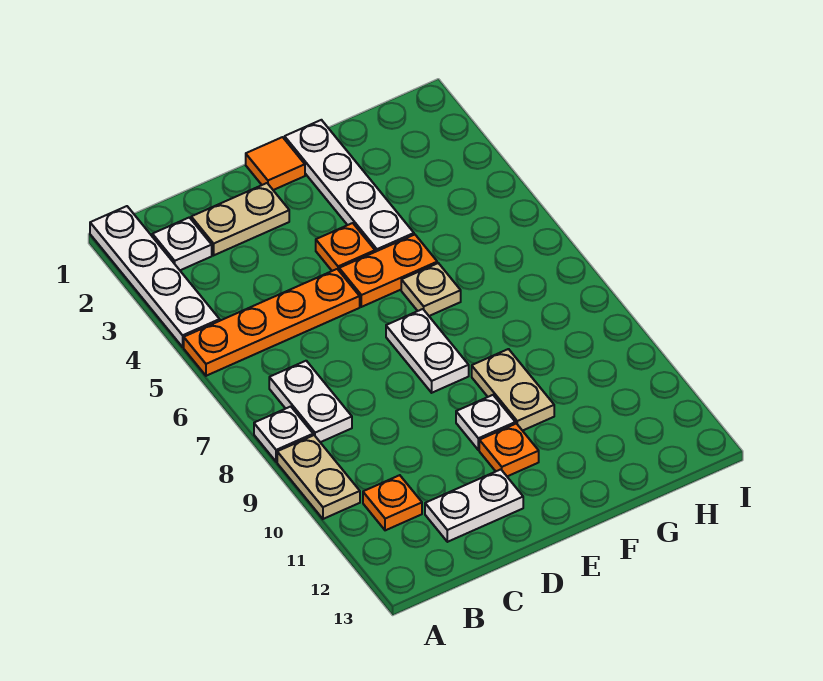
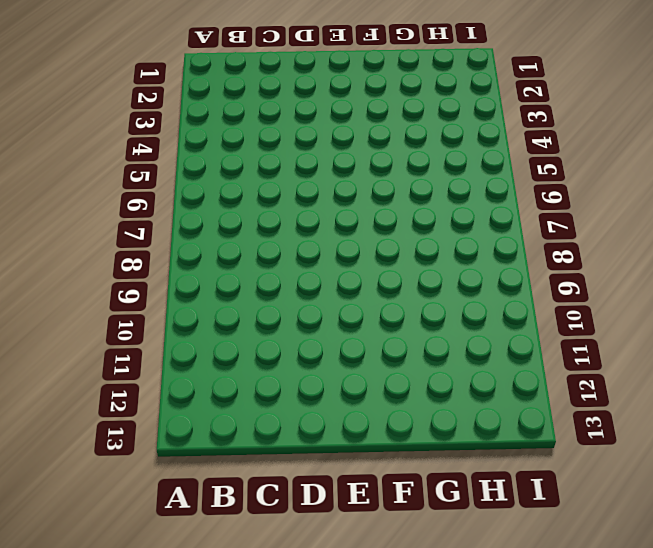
none -> white plate A1:A4 level 1
none -> orange plate A5:D5 level 1
none -> white plate A8 level 1

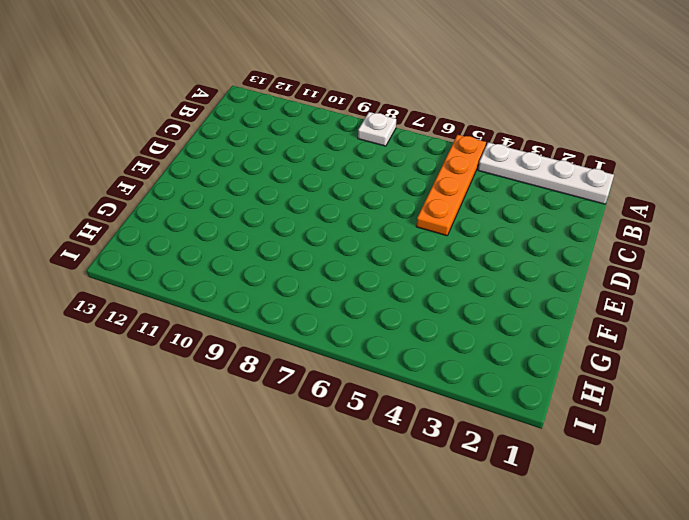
none -> tan plate A9:A10 level 1
none -> white plate B2 level 1
none -> white plate B7:B8 level 1

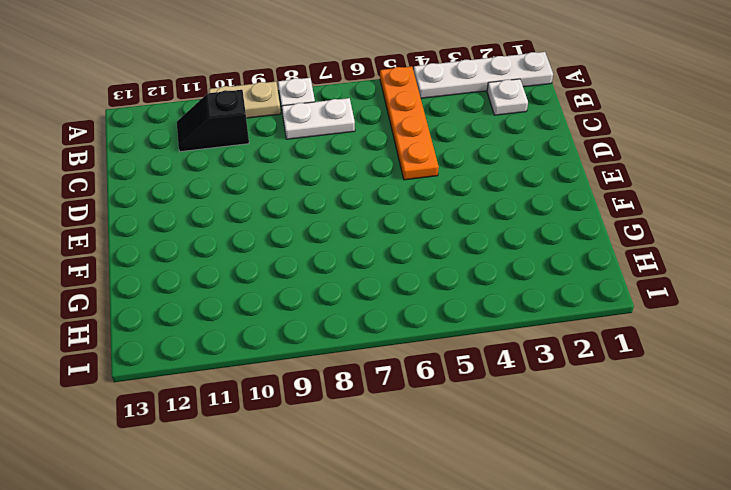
black slope B10:B11 level 1 top 10 -> orange plate B11 level 1
none -> tan plate C2:D2 level 1
none -> white plate C12:D12 level 1
none -> orange tile E1 level 1

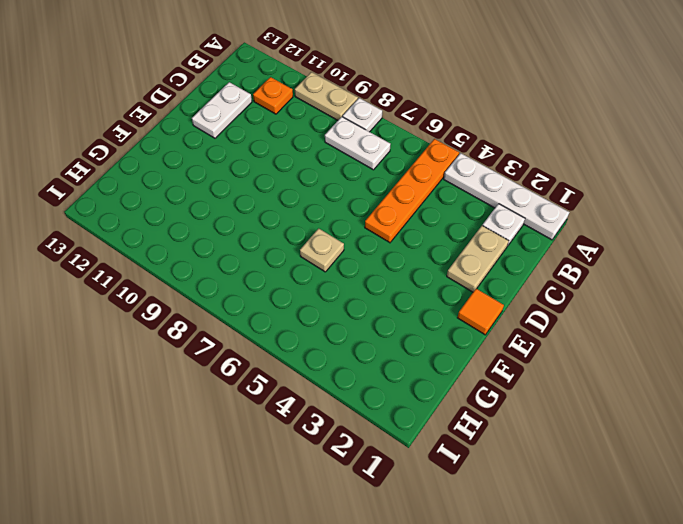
none -> orange plate E4 level 1
none -> orange plate E5:F5 level 1
none -> white plate E7:E8 level 1

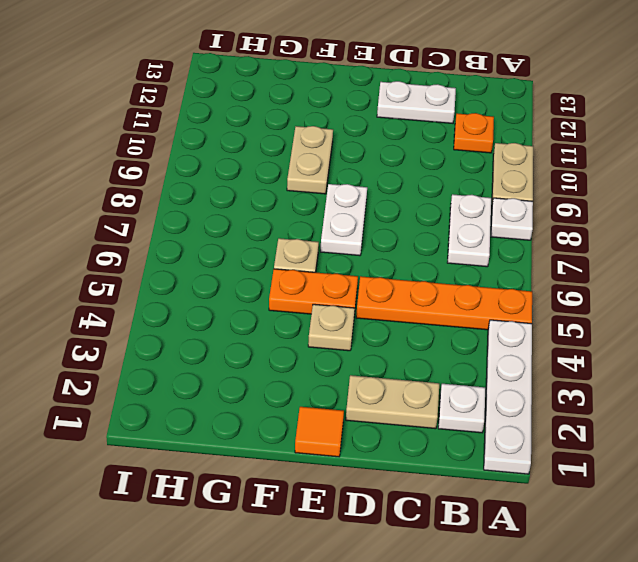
tan plate E4 level 1 -> orange plate E4 level 1
none -> white plate E10 level 1
none -> orange plate E11 level 1
none -> white plate F1:F4 level 1

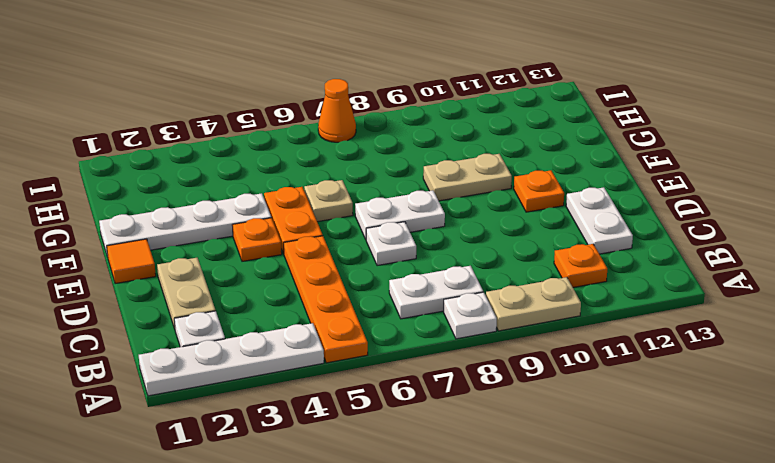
white plate D7 level 1 -> white plate E10 level 1
orange cone I7 level 1 -> none

